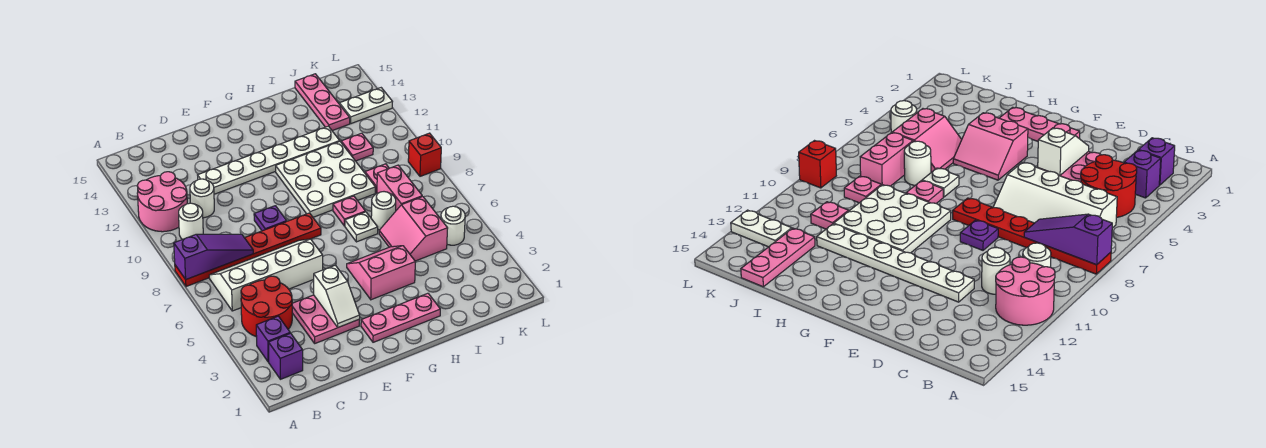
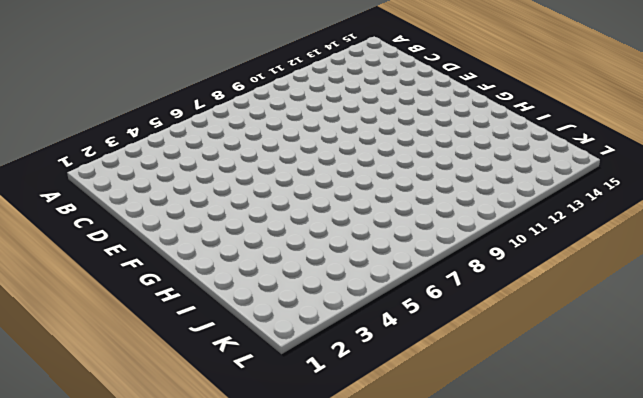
none -> red plate A8:F8 level 1
none -> pink round brick A11:B12 level 1
none -> purple brick B2 level 1

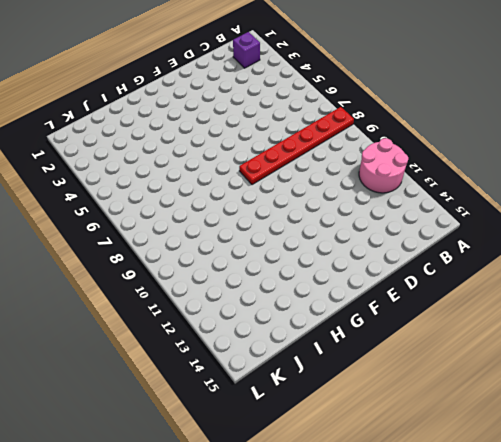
none -> purple brick B3 level 1
none -> red round brick B4:C5 level 1
none -> white slope B6:E7 level 1 top 6

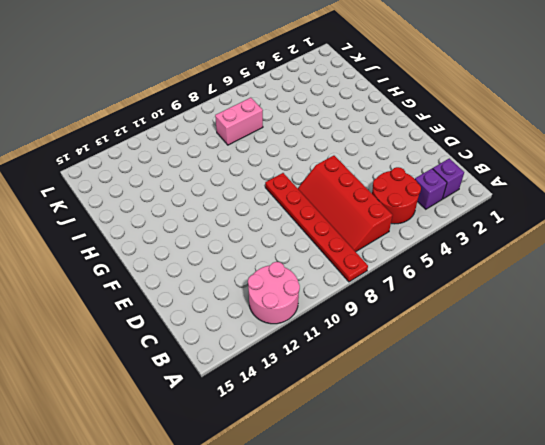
red slope B6:E7 level 1 top 6 -> white slope B6:E7 level 1 top 6
none -> white round brick B10 level 1
none -> white round brick C11 level 1
none -> pink plate D3:E4 level 1

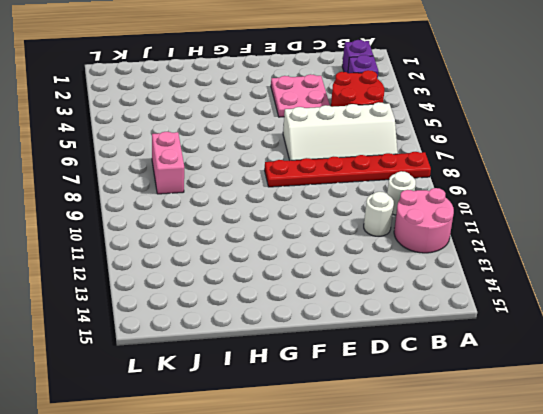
none -> white plate D12:I12 level 1
none -> purple plate E9 level 1
none -> pink plate F2:H2 level 1

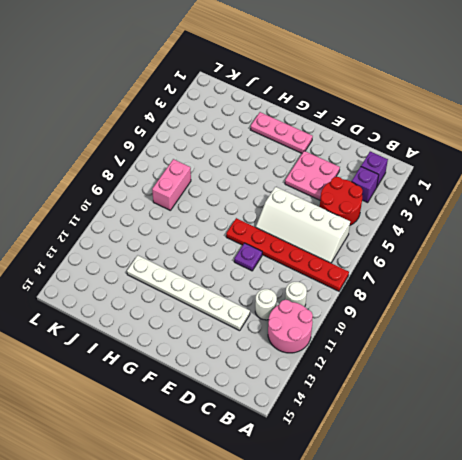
none -> pink slope G4:H5 level 1 top 4
none -> white plate G9:I11 level 1
none -> white plate H7 level 1

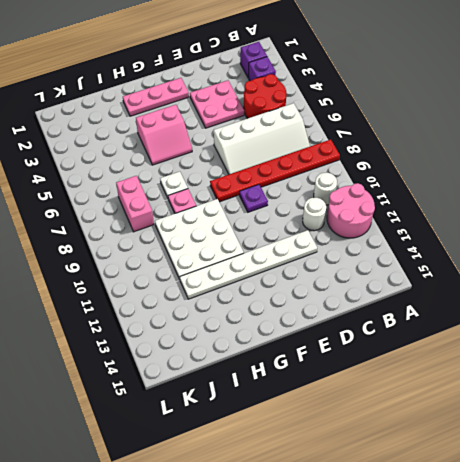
none -> pink slope I5:J6 level 1 top J
none -> white round brick I7 level 1
none -> pink plate J9 level 1

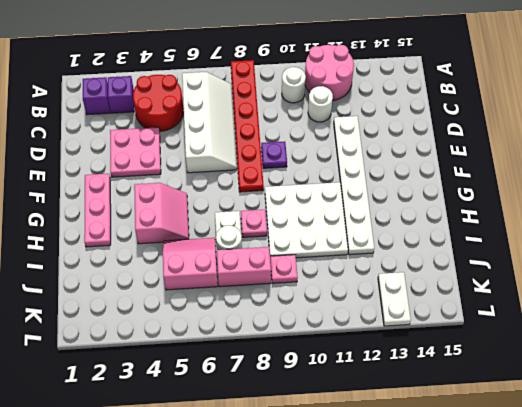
none -> pink plate J11 level 1
none -> pink plate J13:J15 level 1
none -> white round brick K5 level 1

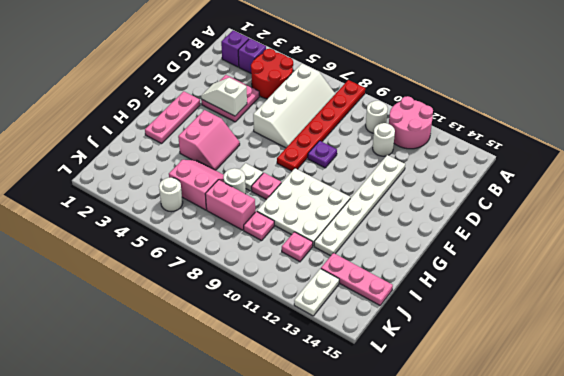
none -> red brick L9 level 1
none -> purple slope A8:C8 level 2 top A

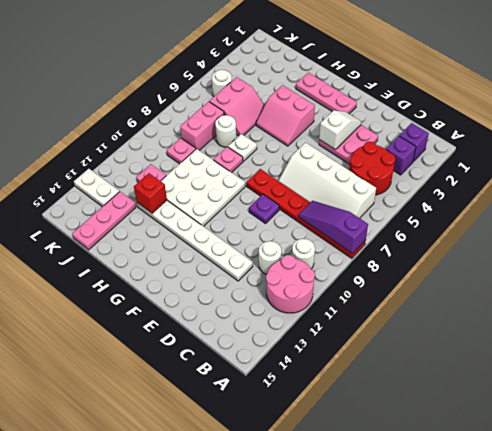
red brick I12 level 2 -> red brick L9 level 1

